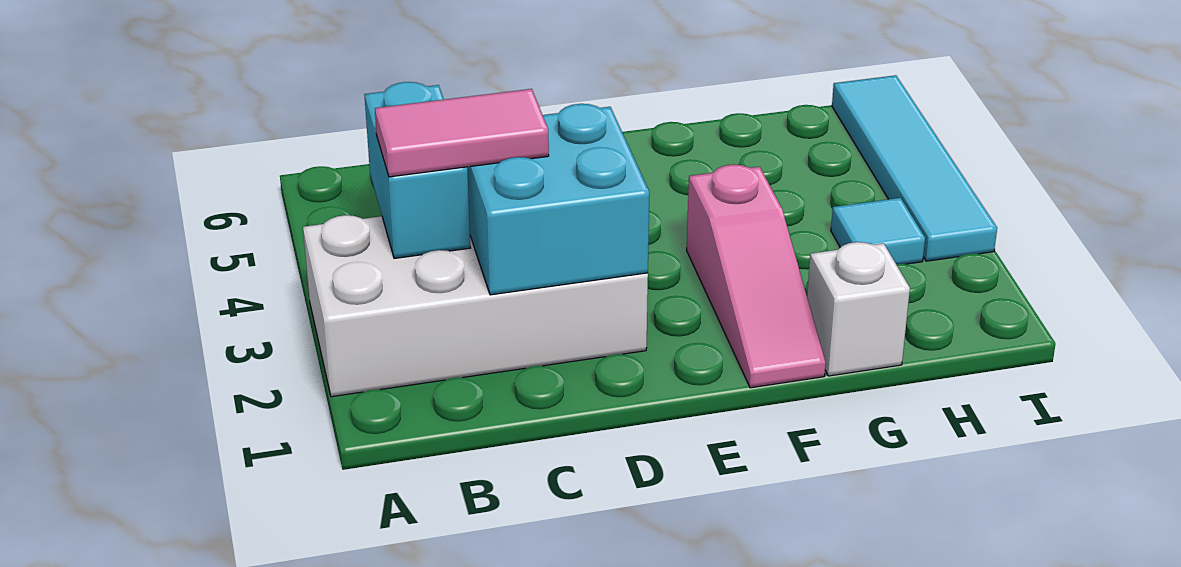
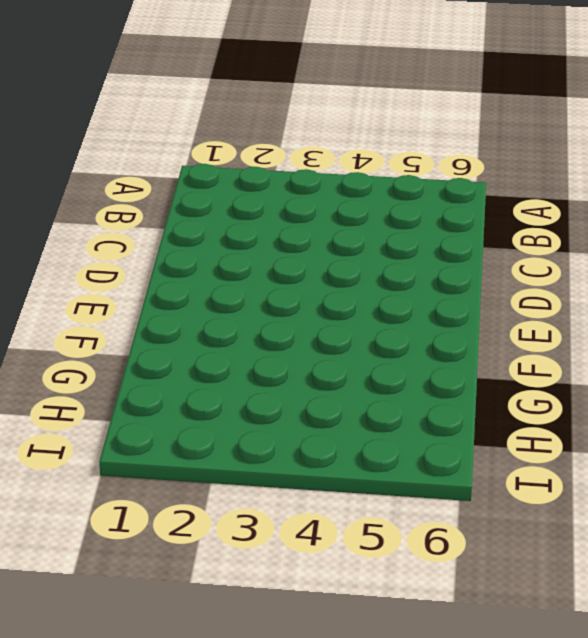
none -> white brick A2:D3 level 1
none -> pink slope F1:F3 level 1 top 3

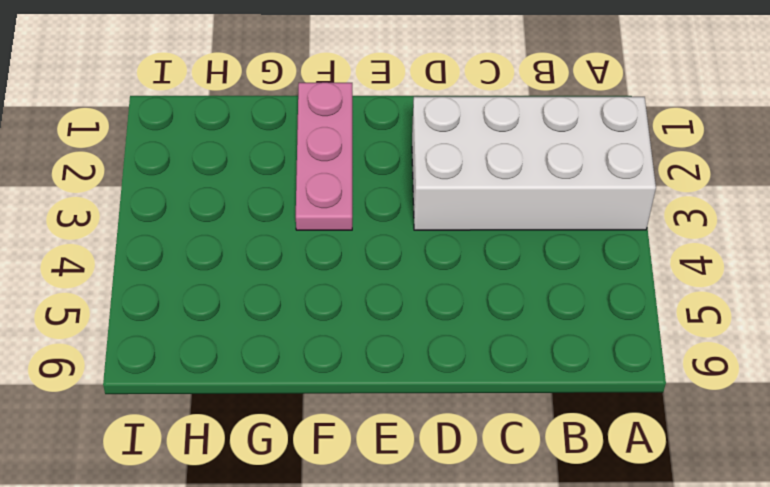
pink plate F1:F3 level 1 -> pink slope F1:F3 level 1 top 3
none -> white brick G1 level 1
none -> cyan tile H3 level 1

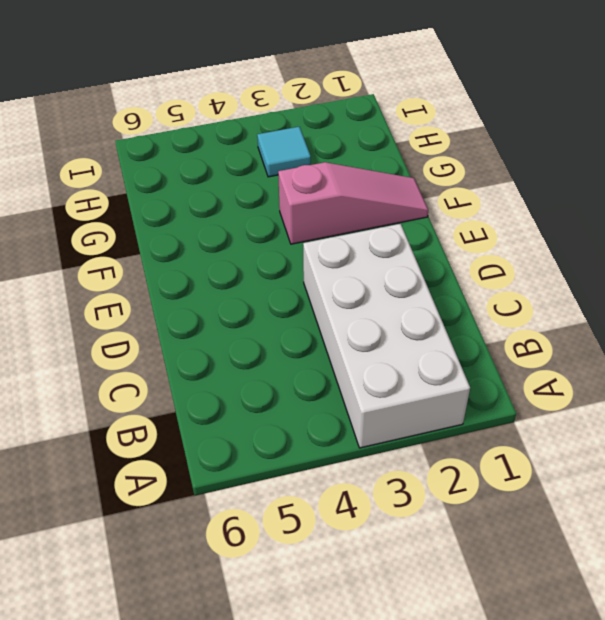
none -> white brick G1 level 1
none -> cyan tile I3:I6 level 1

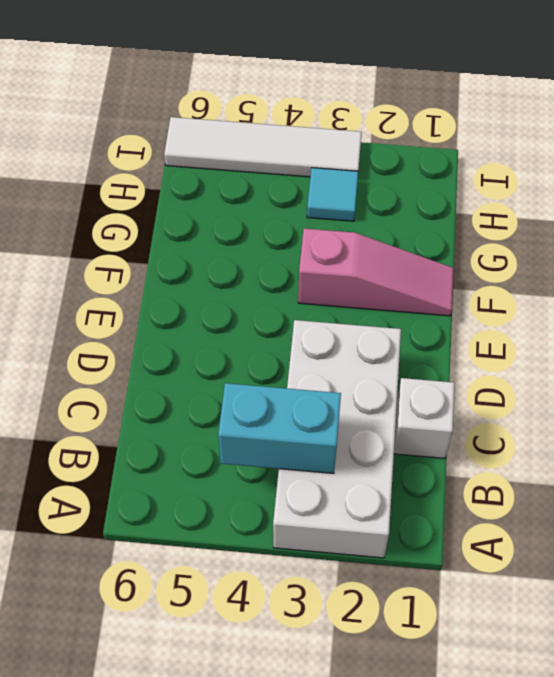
white brick C1 level 1 -> white brick G1 level 1
white tile I3:I6 level 1 -> cyan tile I3:I6 level 1
none -> cyan brick C2:D3 level 2
none -> pink tile B3:C3 level 3

